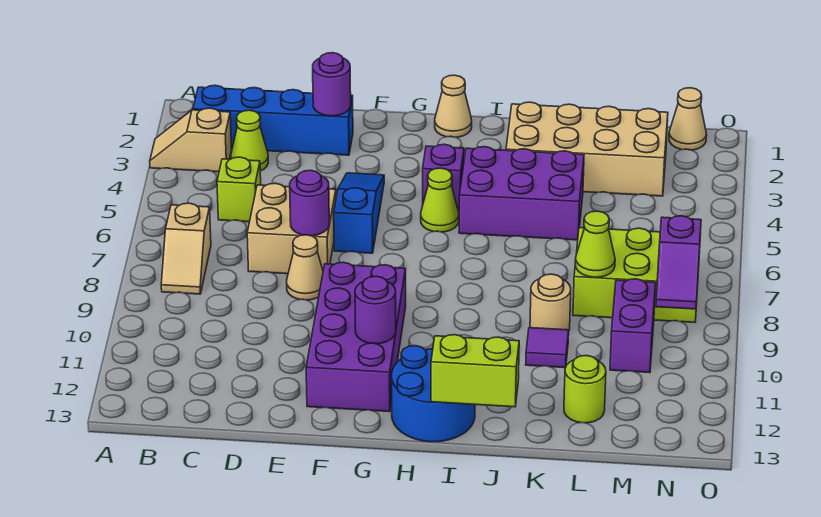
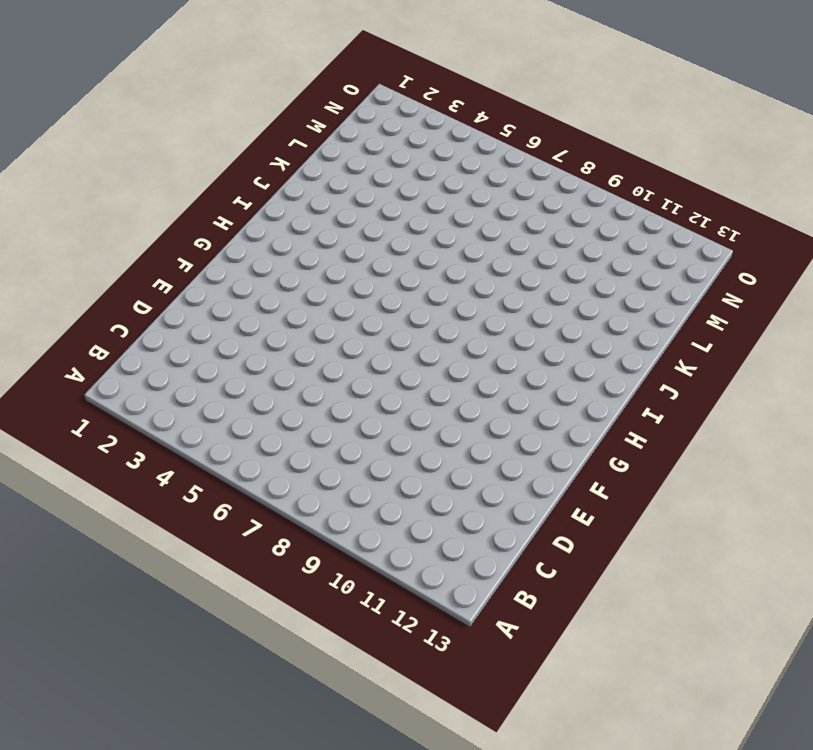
none -> tan slope A3:B3 level 1 top B
none -> blue brick B2:E2 level 1
none -> tan slope B7:B8 level 1 top 7

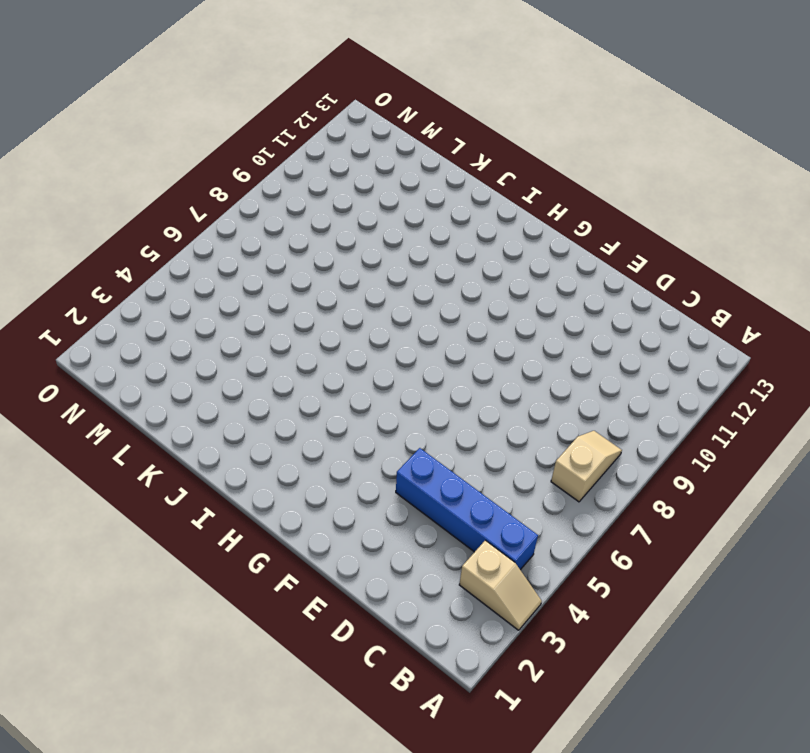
blue brick B4:E4 level 1 -> blue brick B2:E2 level 1
none -> lime cone C3 level 1
none -> lime brick C5 level 1
none -> tan brick D6:E7 level 1

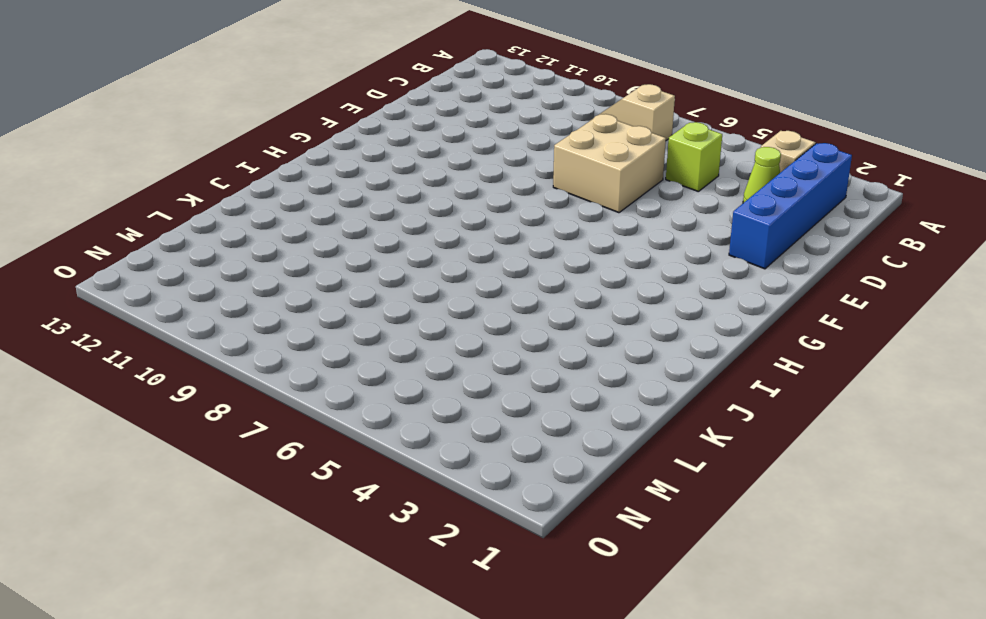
none -> tan cone E8 level 1
none -> blue slope F4:F6 level 1 top 6
none -> purple brick F9:G12 level 1

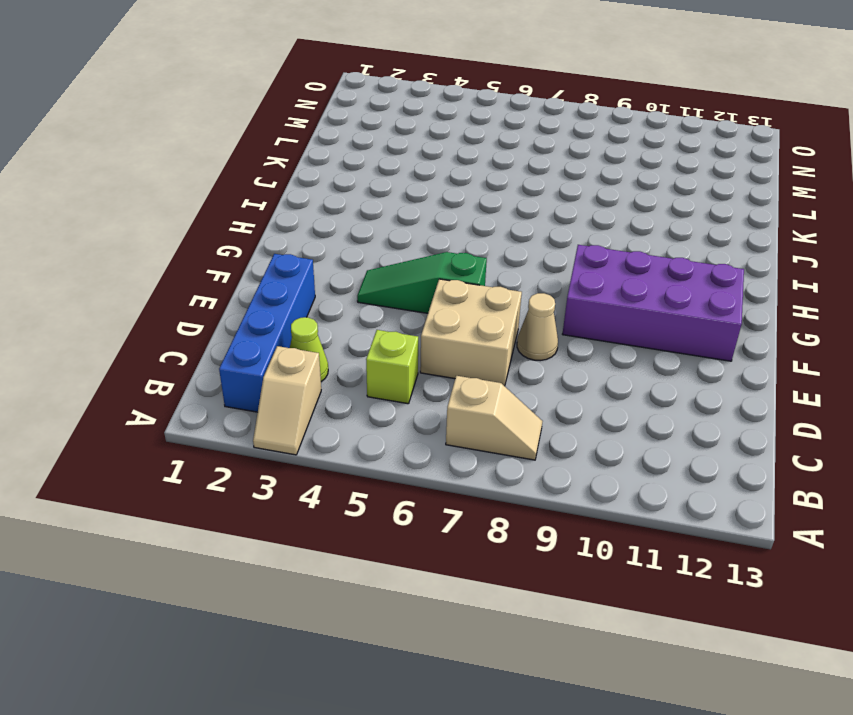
green slope F4:F6 level 1 top 6 -> blue slope F4:F6 level 1 top 6
none -> tan cone H1 level 1
none -> purple brick H4 level 1
none -> lime cone H5 level 1

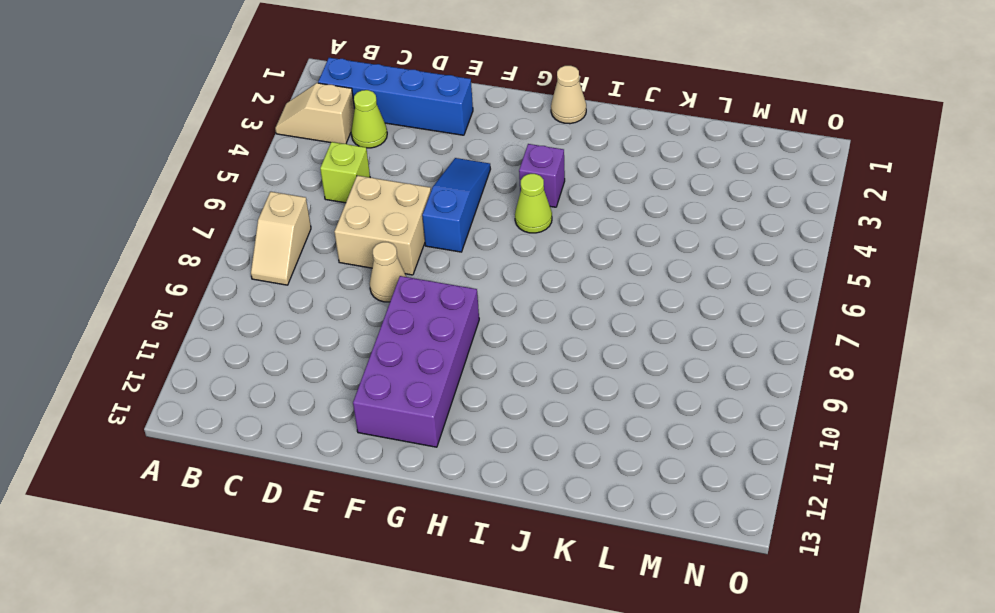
none -> blue round brick H12:I13 level 1
none -> purple brick I4:K5 level 1
none -> tan brick J2:M3 level 1

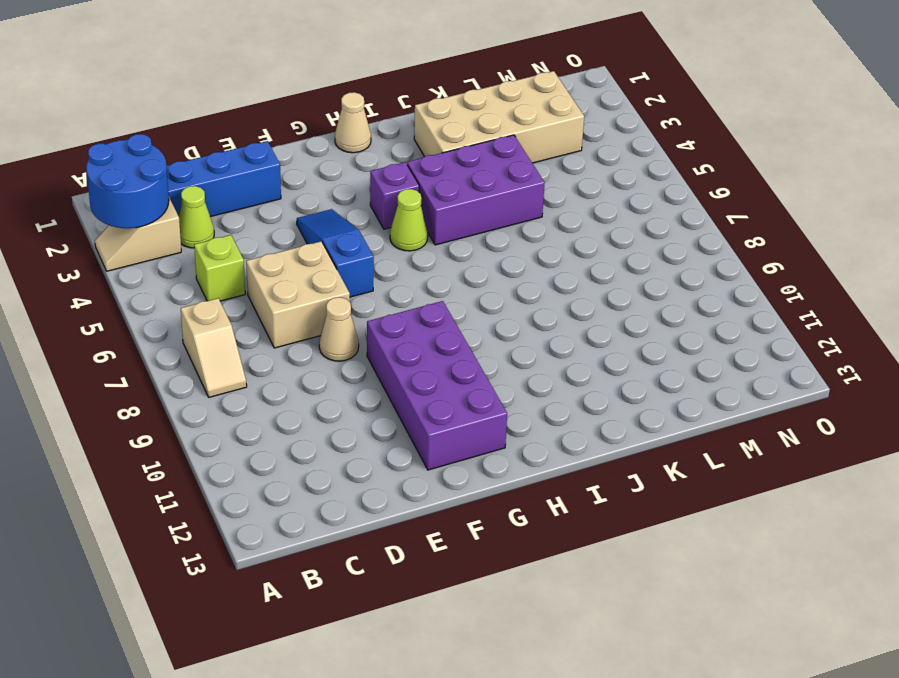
blue round brick A2:B3 level 2 -> blue round brick H12:I13 level 1
none -> tan round brick K9 level 1
none -> purple tile K10 level 1
none -> lime brick L7:N8 level 1

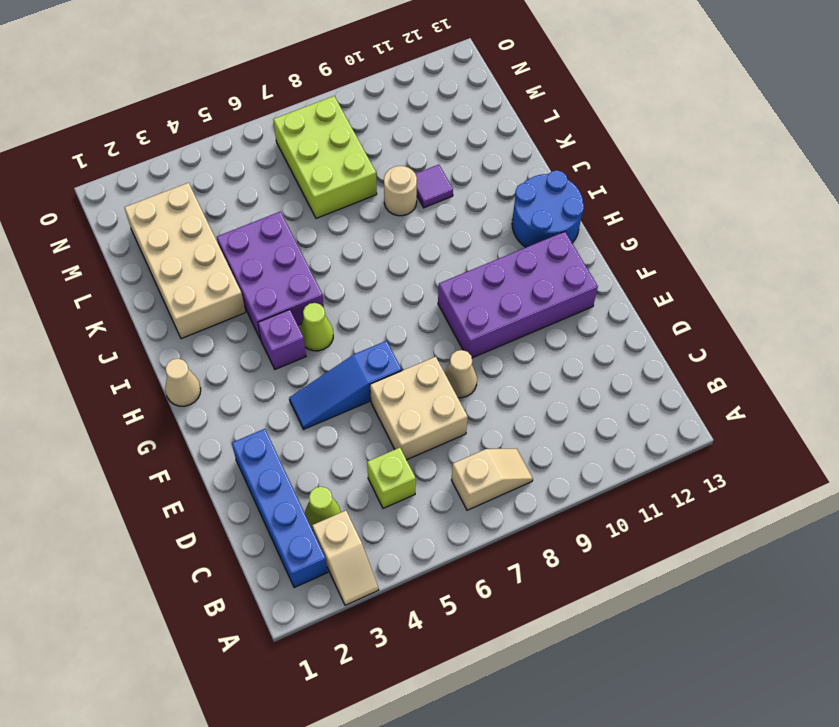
none -> lime round brick L12 level 1
none -> purple brick M9:M10 level 1
none -> tan cone N1 level 1

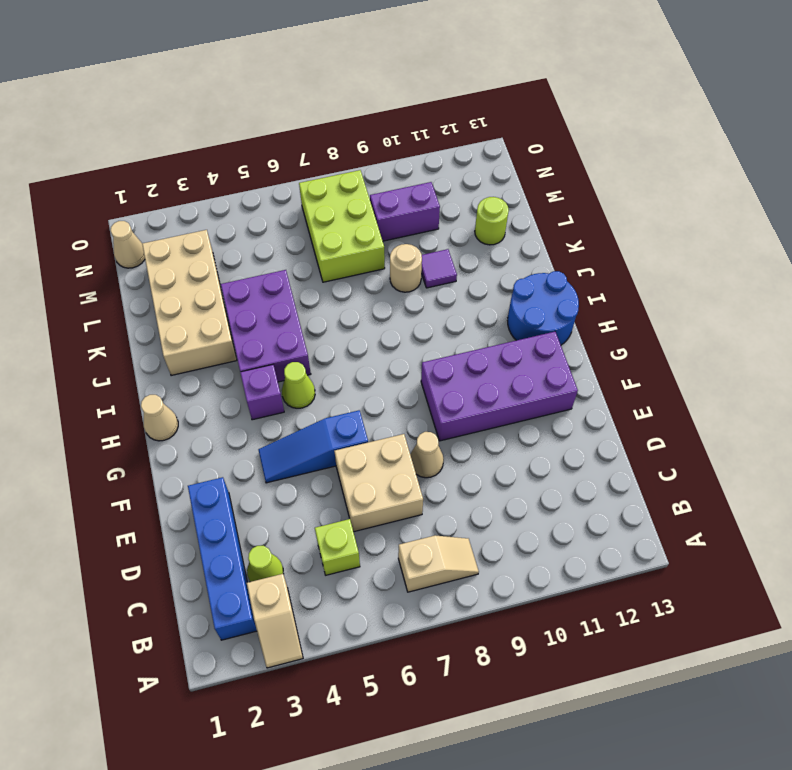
none -> purple round brick E2 level 2
none -> purple round brick E7 level 2
none -> purple round brick G11 level 2

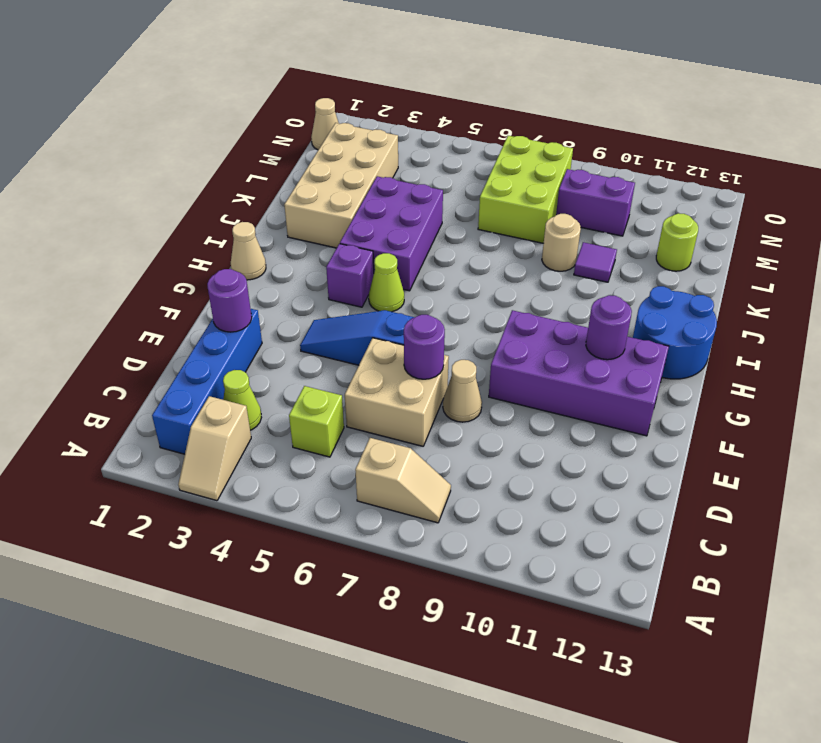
none -> lime brick I13:J13 level 2
none -> lime cone L8 level 2
none -> purple slope N8:N9 level 2 top 8

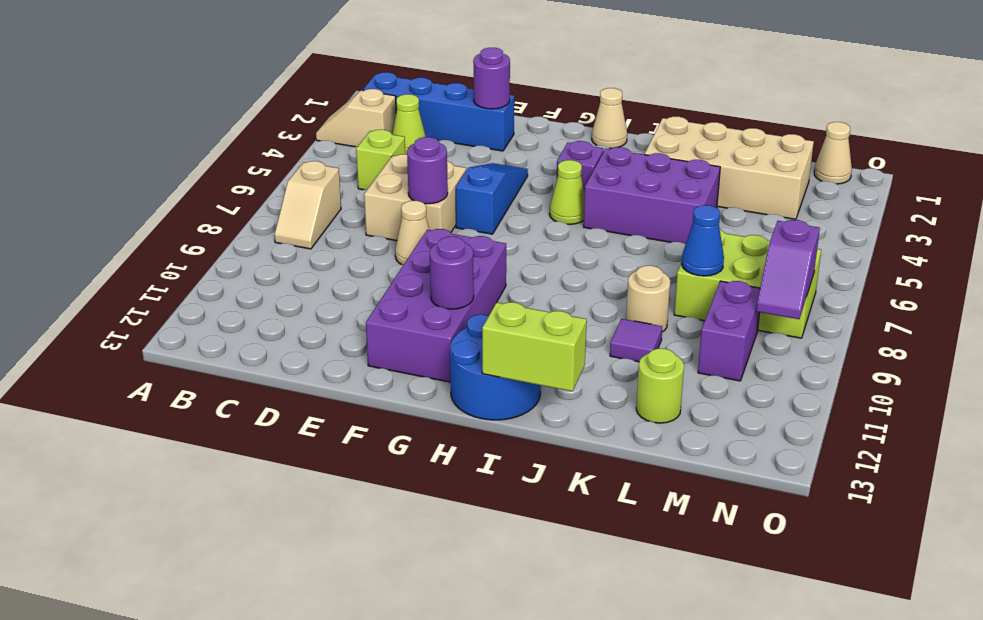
blue cone L8 level 2 -> lime cone L8 level 2

